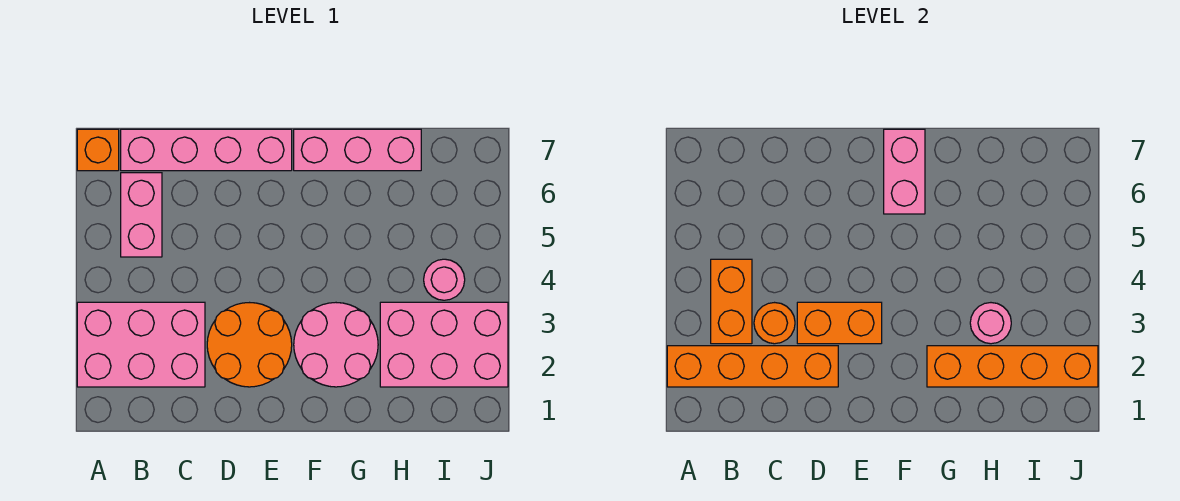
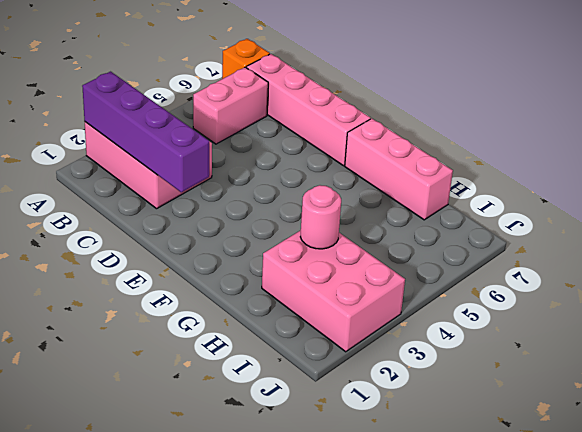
purple brick A2:D2 level 2 -> orange brick A2:D2 level 2
none -> orange round brick D2:E3 level 1
none -> pink round brick F2:G3 level 1
none -> pink round brick I4 level 1

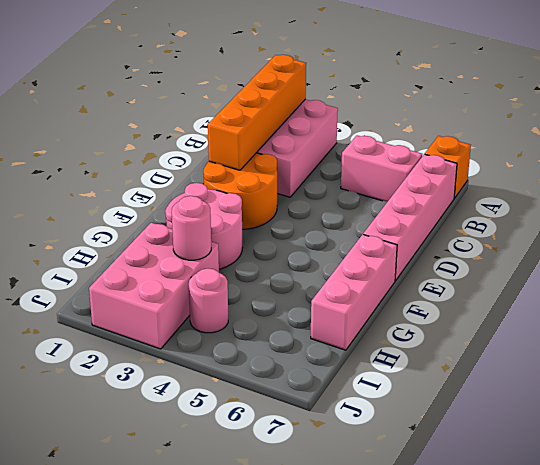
none -> orange brick B3:B4 level 2
none -> orange round brick C3 level 2
none -> orange brick D3:E3 level 2

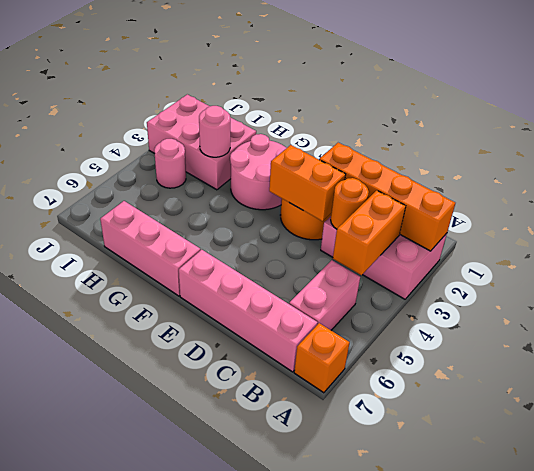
none -> pink brick F6:F7 level 2
none -> orange brick G2:J2 level 2

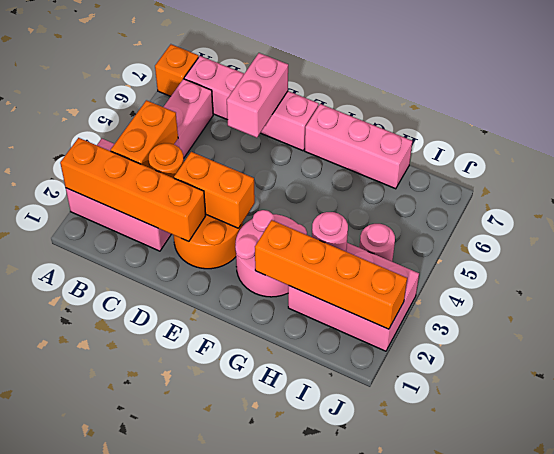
pink brick D6:D7 level 2 -> pink brick F6:F7 level 2

